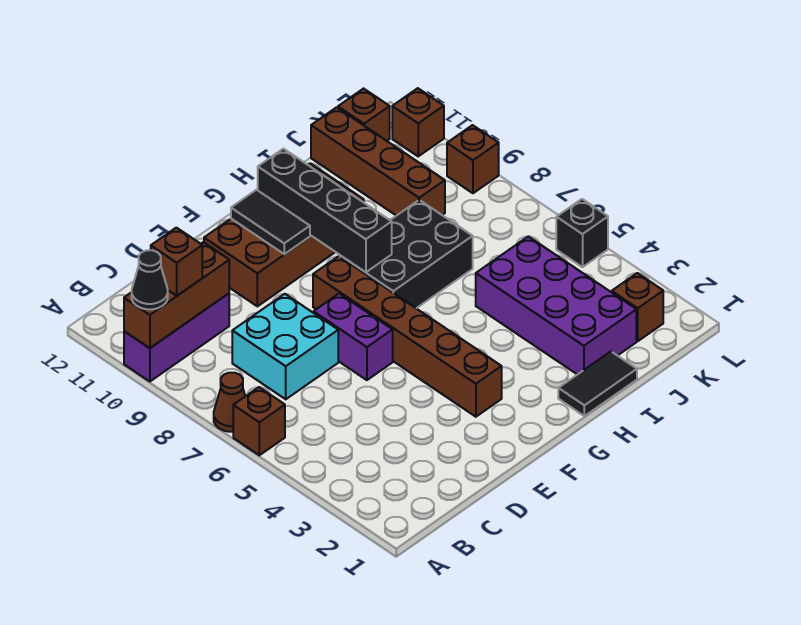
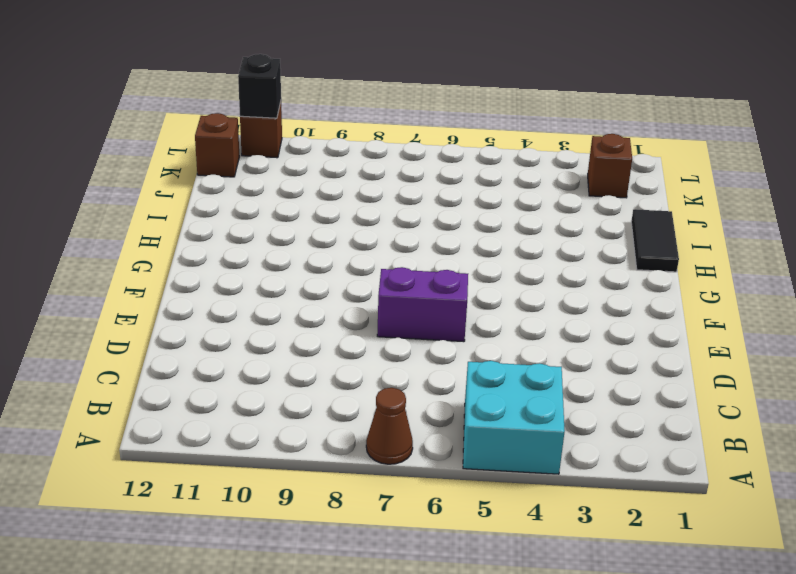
cyan brick A4:B5 level 1 -> cyan brick C7:D8 level 1
black brick L11 level 2 -> black brick L5 level 1
none -> brown brick A6 level 1
none -> purple brick A10:C10 level 1
none -> brown brick E10:H11 level 1

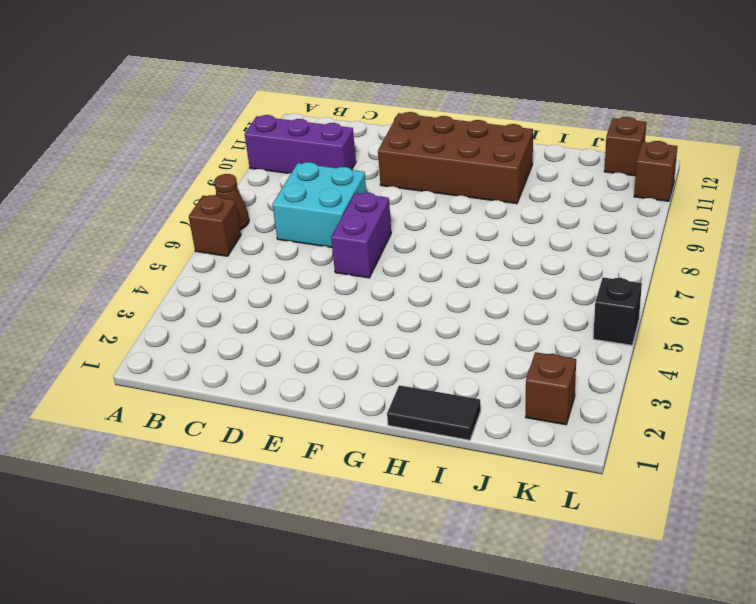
none -> brown brick F3:F8 level 1
none -> black brick G7:I8 level 1
none -> purple brick I2:J5 level 1

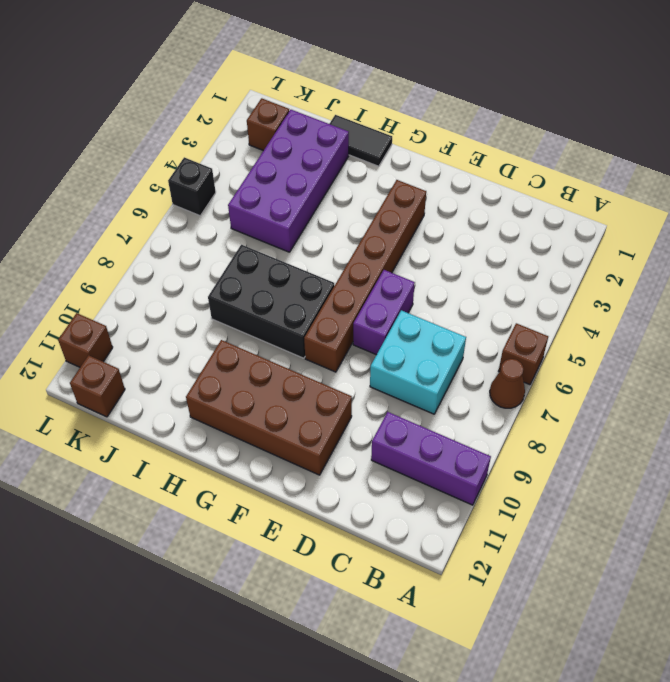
none -> brown brick J9:J12 level 1
none -> brown brick L9 level 1
none -> brown brick A10:C10 level 2

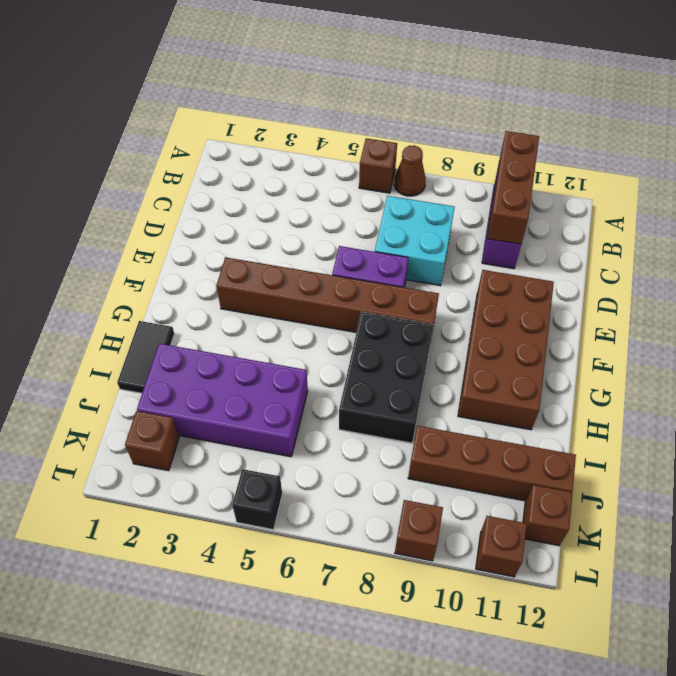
none -> black tile F10:F11 level 2
none -> black brick G8:G11 level 2
none -> black cone A10 level 3

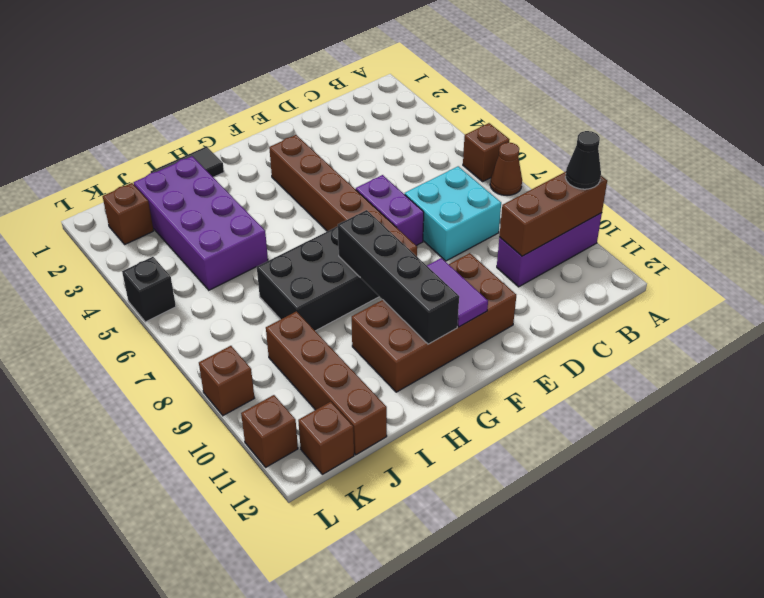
purple tile F10:F11 level 2 -> black tile F10:F11 level 2
none -> brown brick B10 level 3

